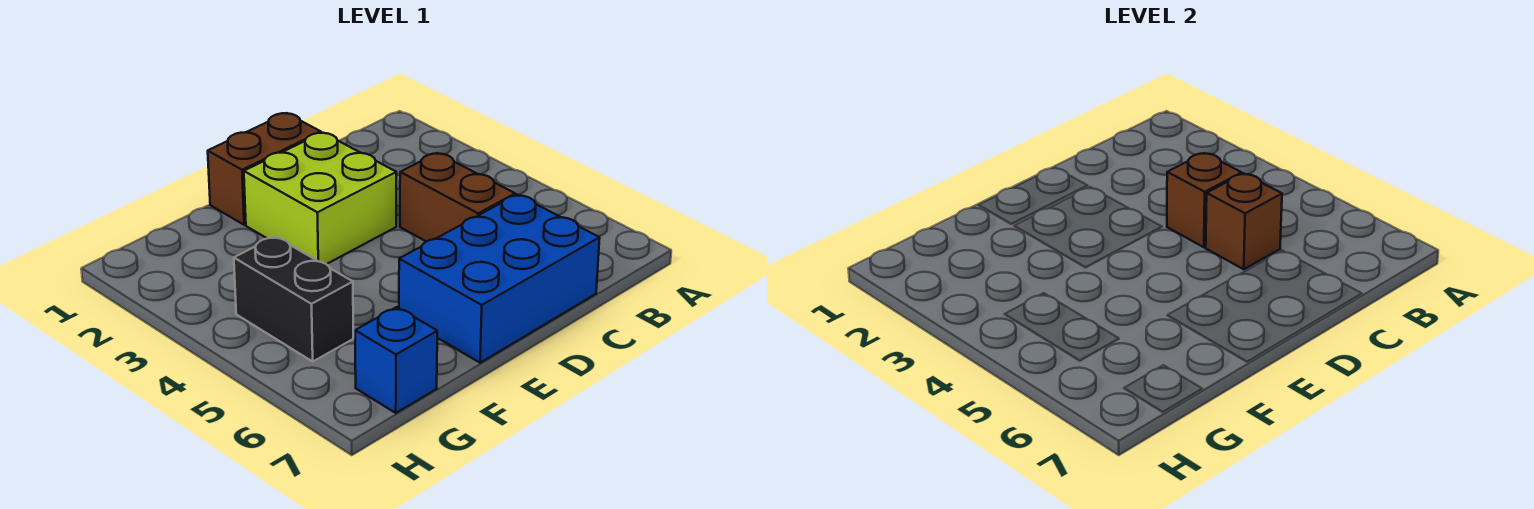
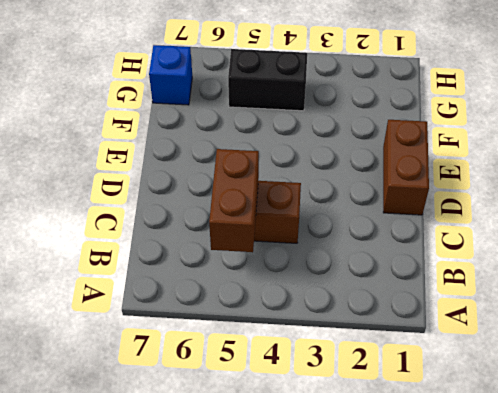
brown brick B5:C5 level 2 -> brown brick C5 level 2
none -> blue brick C6:E7 level 1
none -> lime brick D2:E3 level 1

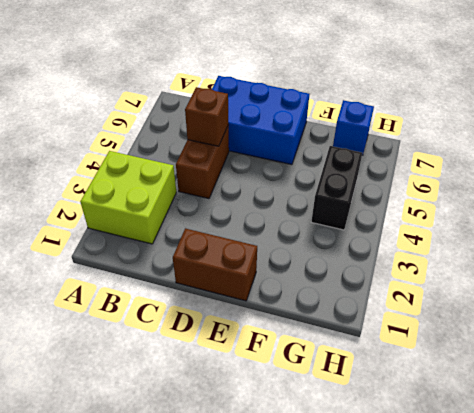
lime brick A2:B3 level 1 -> lime brick D2:E3 level 1
none -> brown brick C4 level 2

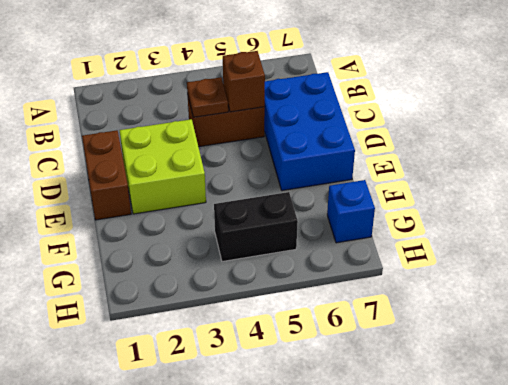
brown plate C4 level 2 -> brown brick C4 level 2

